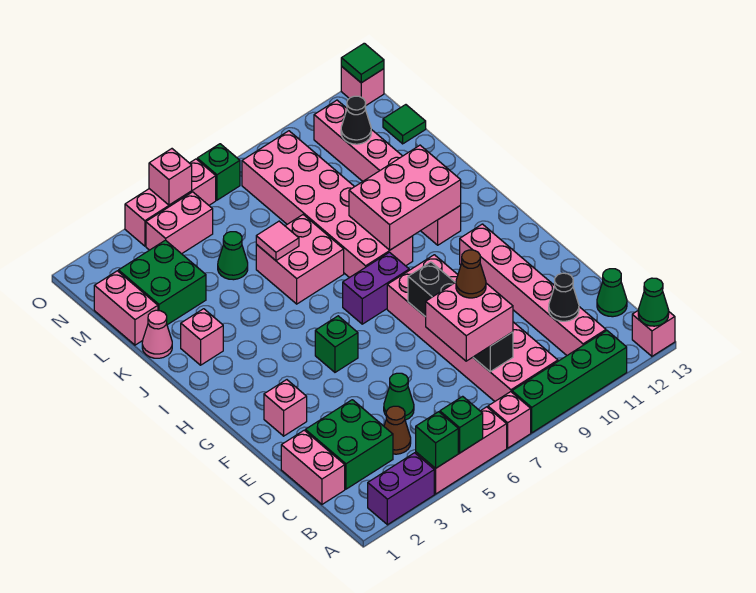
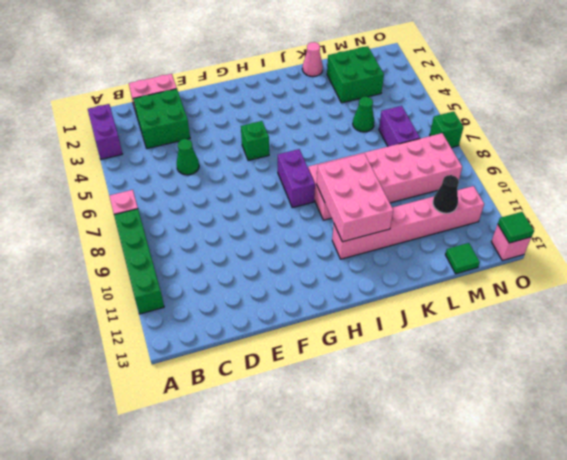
purple brick M6:M7 level 1 -> none
none -> pink brick A4:A6 level 1
none -> pink brick A13 level 1
none -> pink brick B8:G9 level 1
none -> pink brick B11:G11 level 1

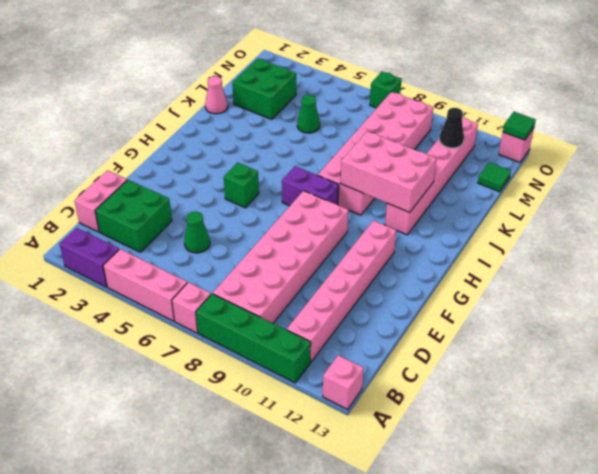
none -> brown cone C4 level 1
none -> green cone C13 level 1
none -> pink brick F2 level 1
none -> pink brick J2 level 1

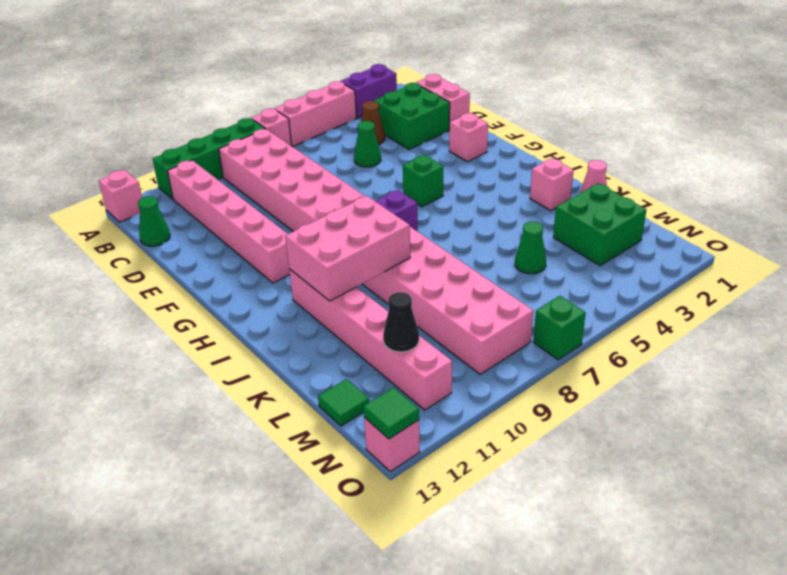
none -> pink brick J6:K7 level 1
none -> pink brick L1:M1 level 1
none -> pink brick N4:N5 level 1
none -> pink brick O4:O6 level 1

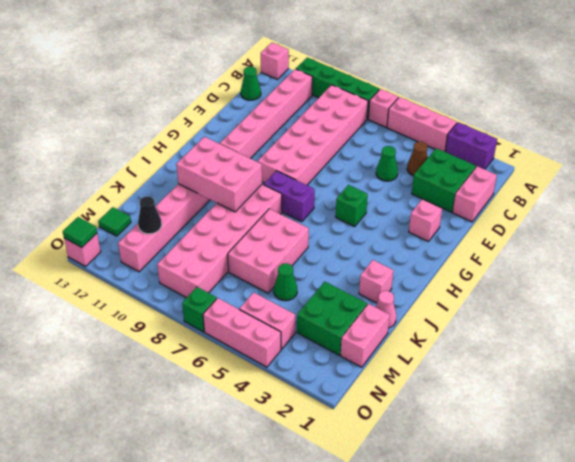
pink brick J6:L7 level 1 -> pink brick J6:K7 level 1
none -> green brick A4 level 2
none -> green brick A5 level 2
none -> green cone A13 level 2
none -> black brick C8:F8 level 2

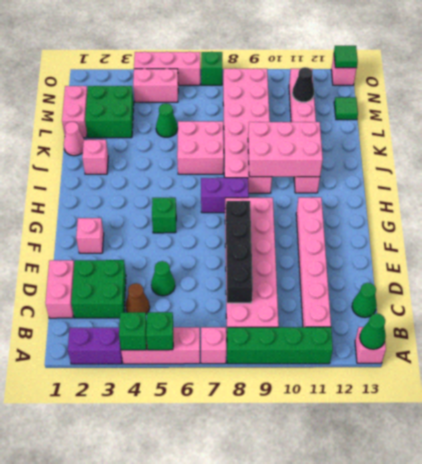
none -> black cone C11 level 2
none -> pink tile K6 level 2
none -> pink brick O5 level 2
none -> pink brick C7:D8 level 3

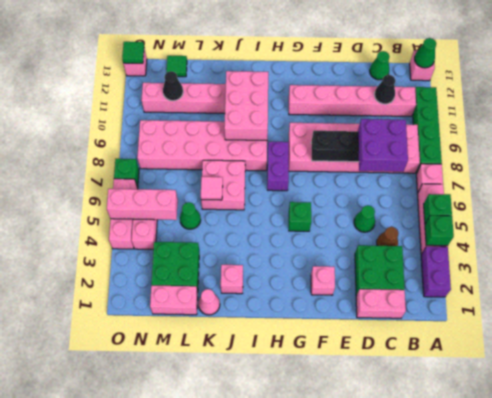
purple brick C7:D8 level 3 -> pink brick C7:D8 level 3
pink brick M5:O5 level 2 -> pink brick O5 level 2
none -> brown cone D8 level 4

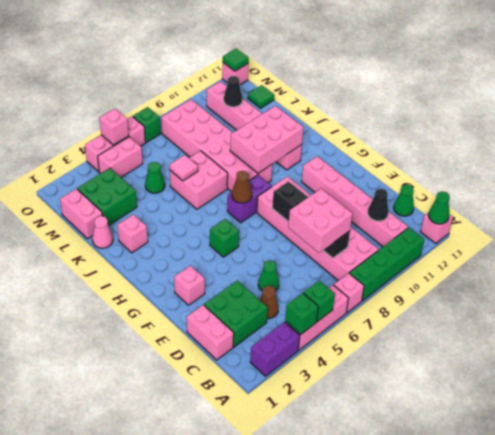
brown cone H7 level 2 -> brown cone D8 level 4

